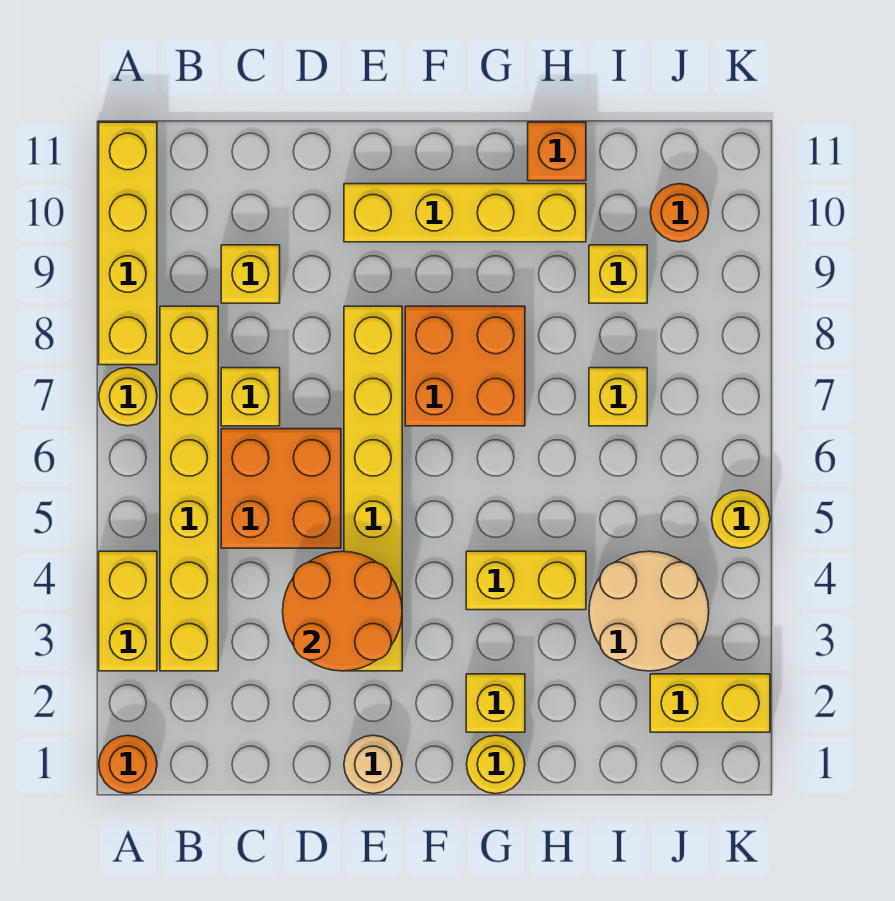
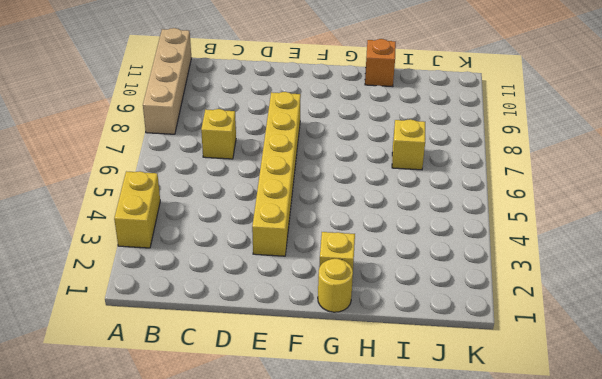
tan brick A8:A11 level 1 -> yellow brick A8:A11 level 1
none -> orange round brick A1 level 1
none -> yellow round brick A7 level 1
none -> yellow brick B3:B8 level 1

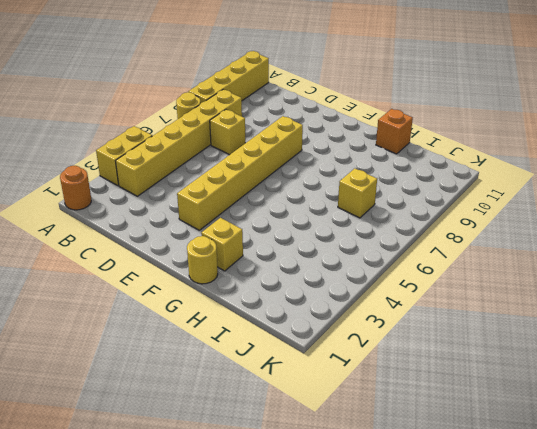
none -> orange brick C5:D6 level 1
none -> yellow brick C9 level 1
none -> tan round brick E1 level 1

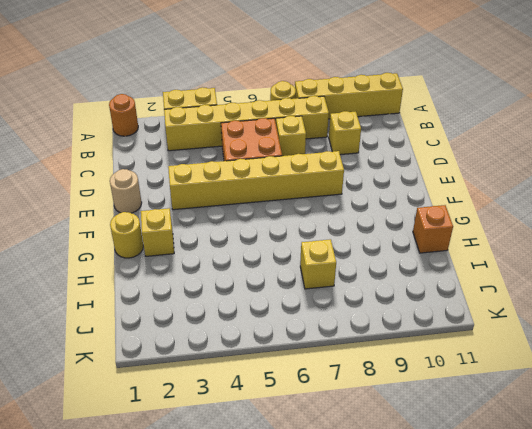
none -> yellow brick E10:H10 level 1
none -> orange brick F7:G8 level 1
none -> yellow brick G4:H4 level 1

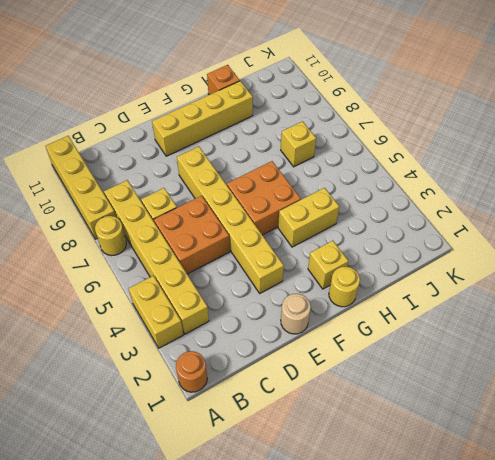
orange brick F5:G6 level 1 -> orange brick F7:G8 level 1
none -> yellow brick C9 level 1
none -> tan round brick I3:J4 level 1
none -> yellow brick I9 level 1

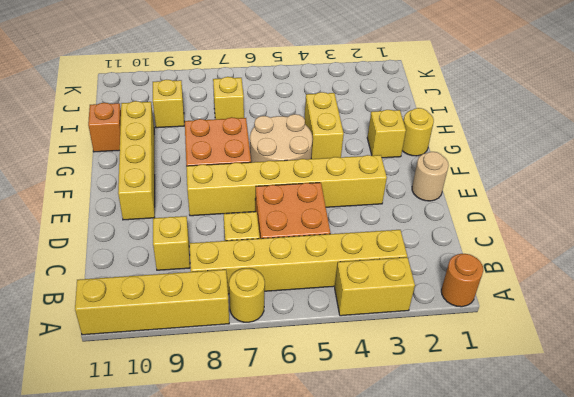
tan round brick F5:G6 level 1 -> tan round brick I3:J4 level 1
none -> yellow brick J2:K2 level 1
none -> orange round brick J10 level 1
none -> yellow round brick K5 level 1

